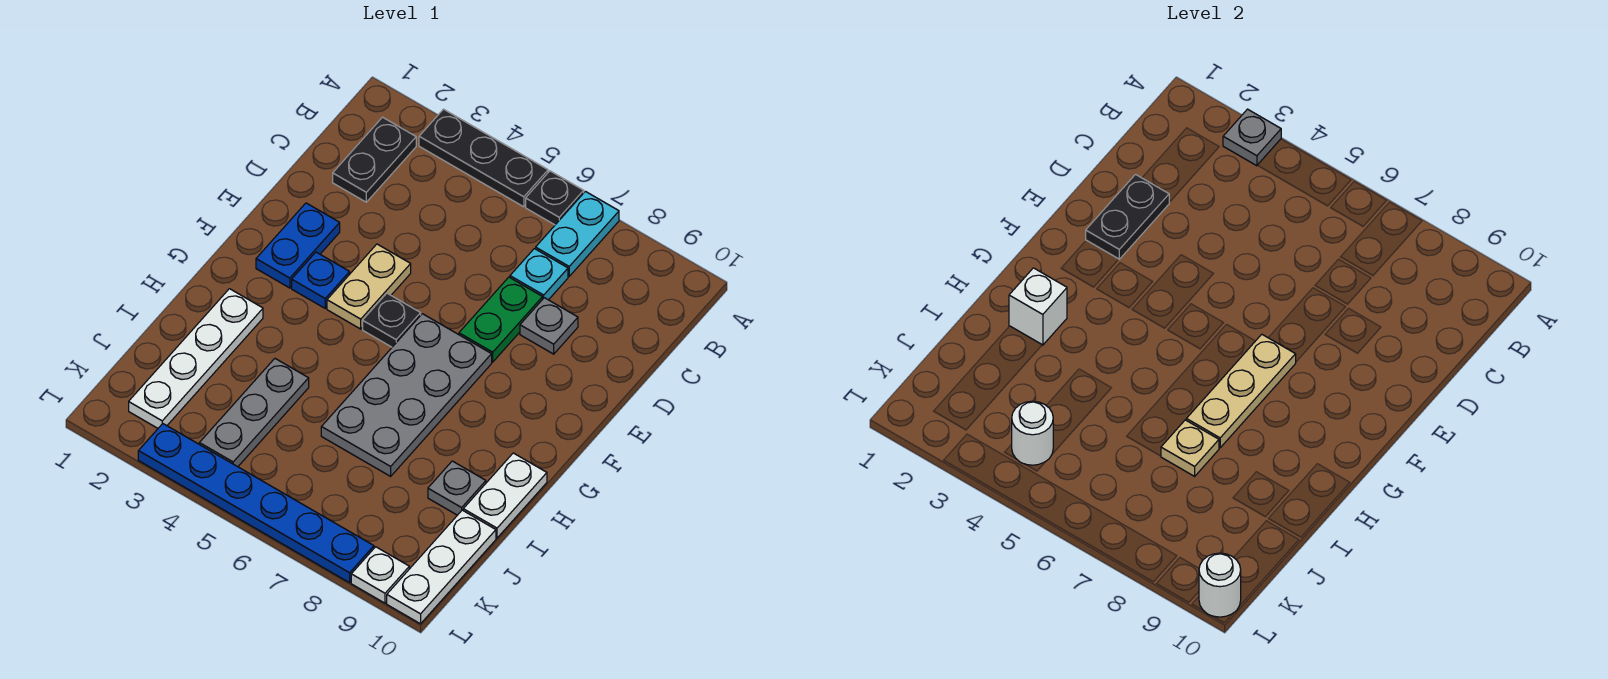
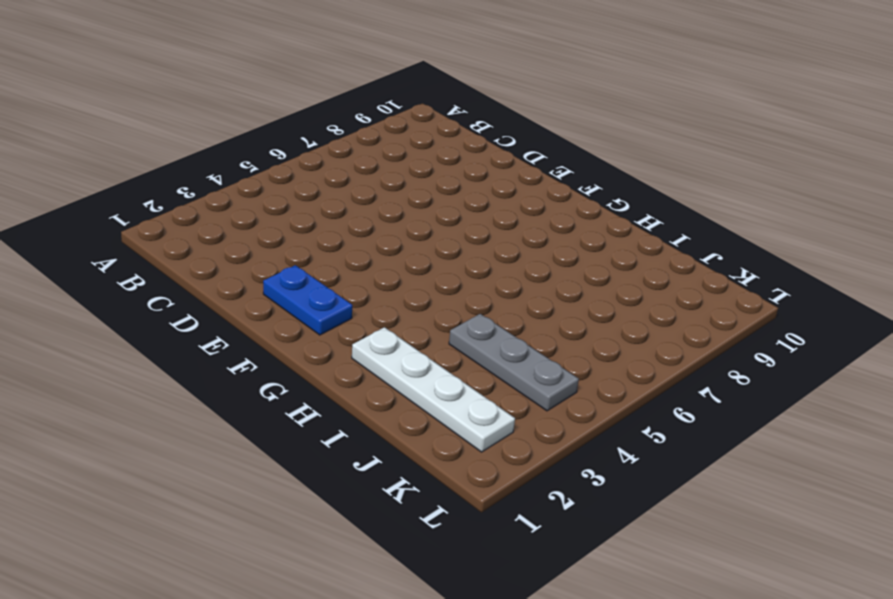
none -> black plate A3:A5 level 1
none -> black plate A6 level 1
none -> cyan plate A7:B7 level 1

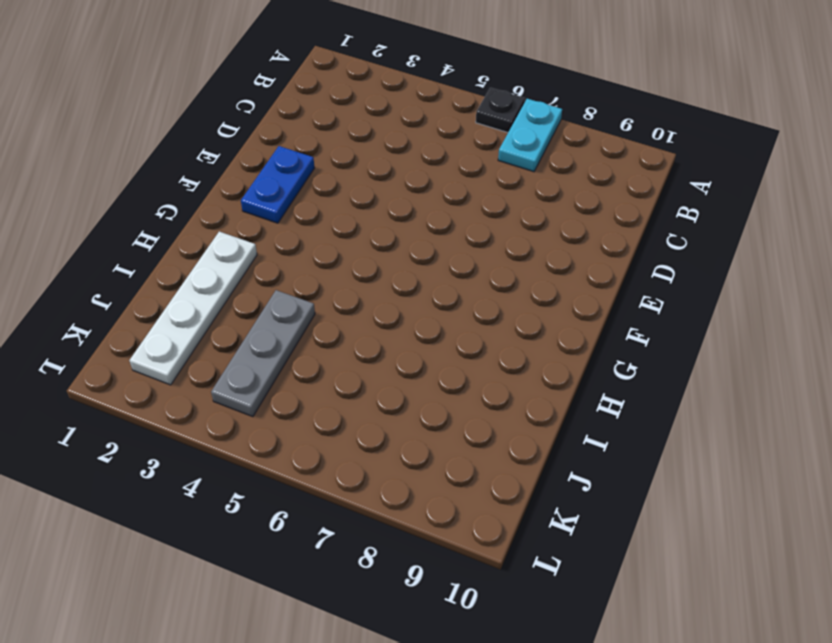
none -> black plate A3:A5 level 1
none -> black plate B2:C2 level 1
none -> cyan plate C7 level 1

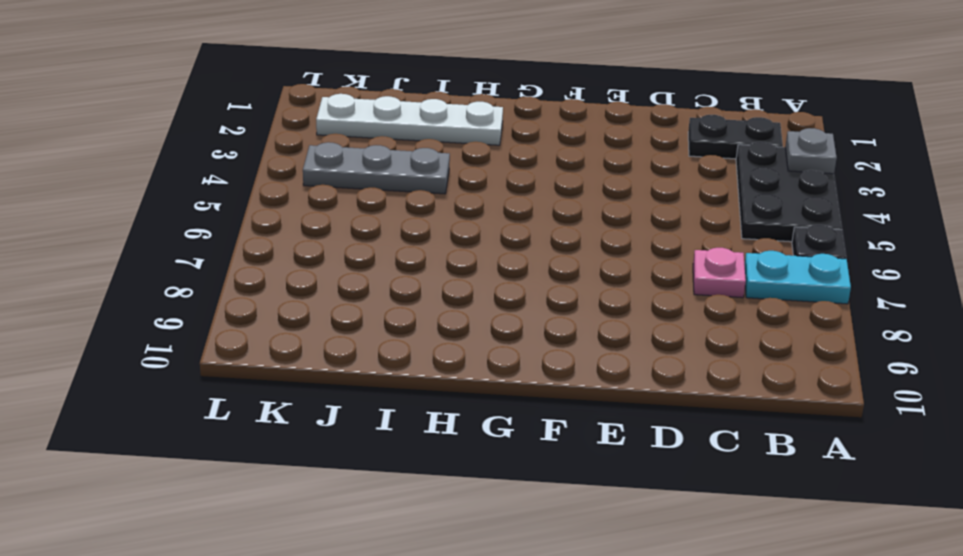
black plate A3:B5 level 1 -> black plate A3:A5 level 1
pink plate C7 level 1 -> cyan plate C7 level 1
none -> green plate D7:E7 level 1
none -> grey plate D8 level 1
none -> blue plate E2:F2 level 1

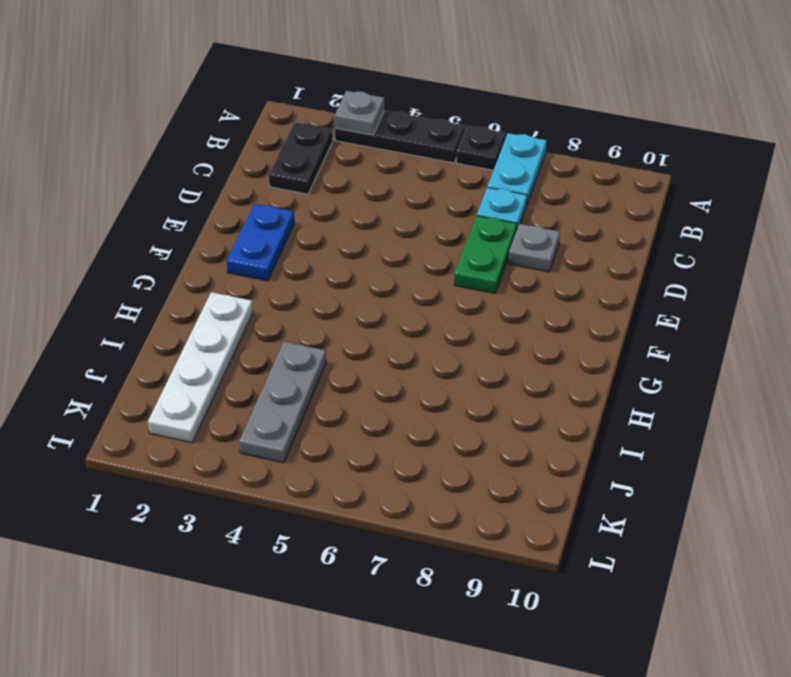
none -> tan plate E4:F4 level 1
none -> blue plate F3 level 1
none -> black plate F5 level 1

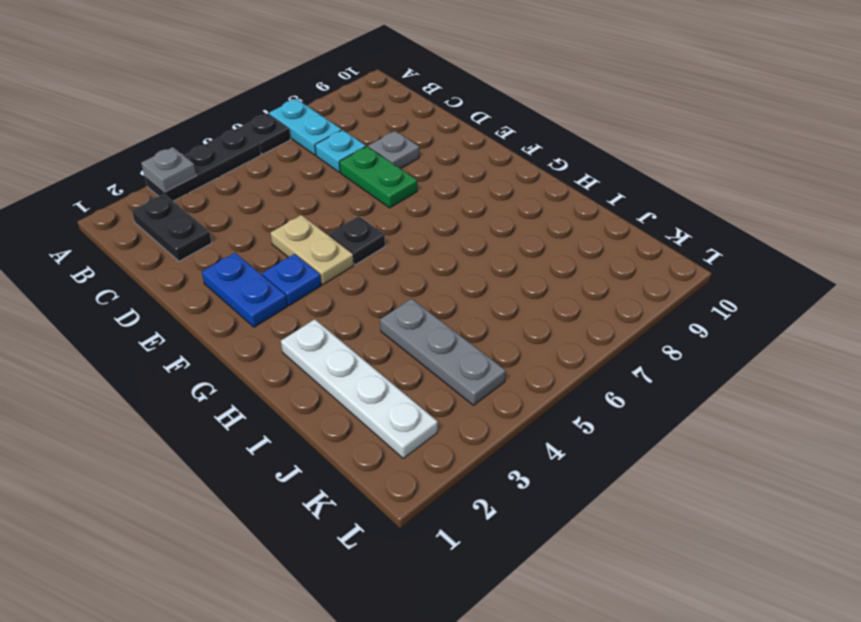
none -> grey plate F6:I7 level 1
none -> white plate H10:I10 level 1
none -> grey plate I9 level 1

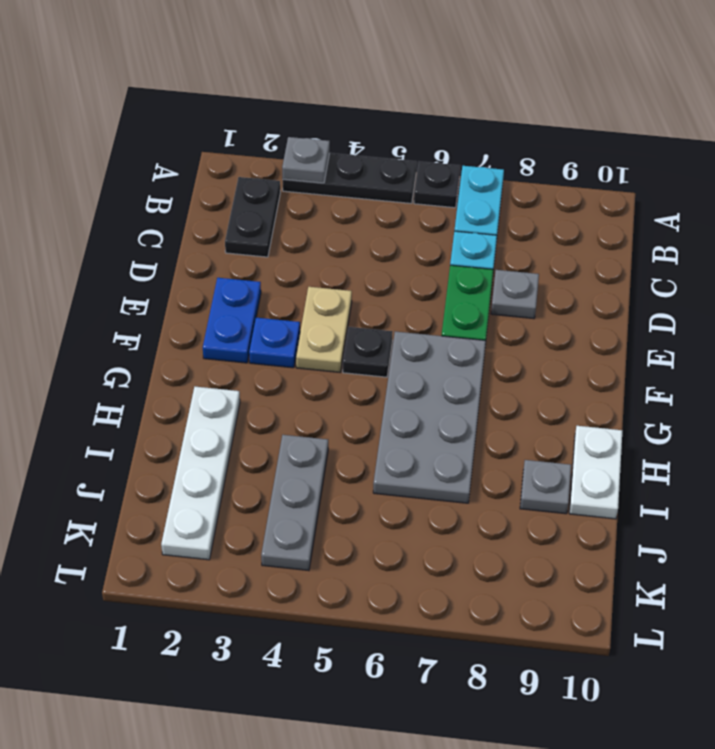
none -> white plate J10:L10 level 1
none -> blue plate L3:L8 level 1
none -> white plate L9 level 1

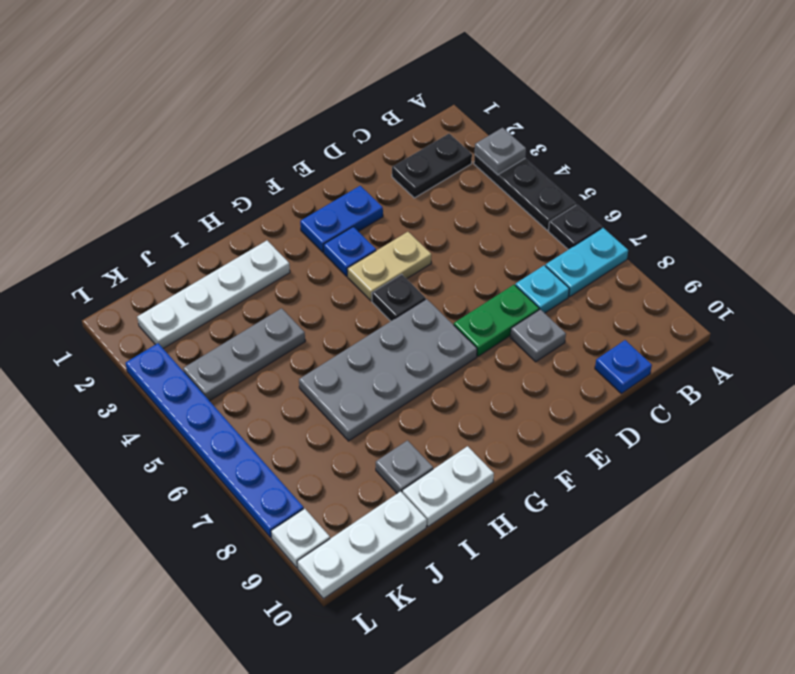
blue plate C10 level 1 -> none
none -> black plate D2:E2 level 2
none -> tan plate F7:H7 level 2
none -> white brick H2 level 2

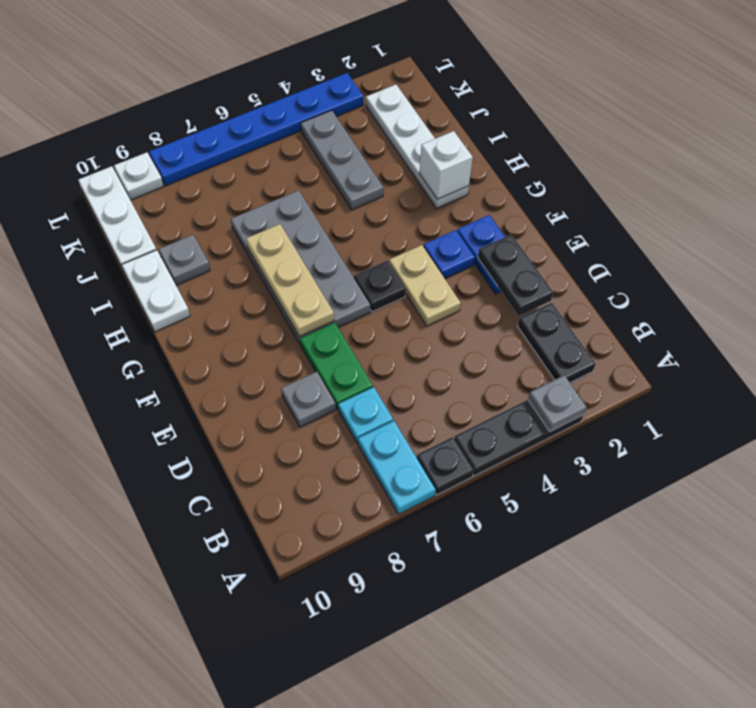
none -> tan plate I7 level 2
none -> white round brick K4 level 2
none -> white round brick L10 level 2

